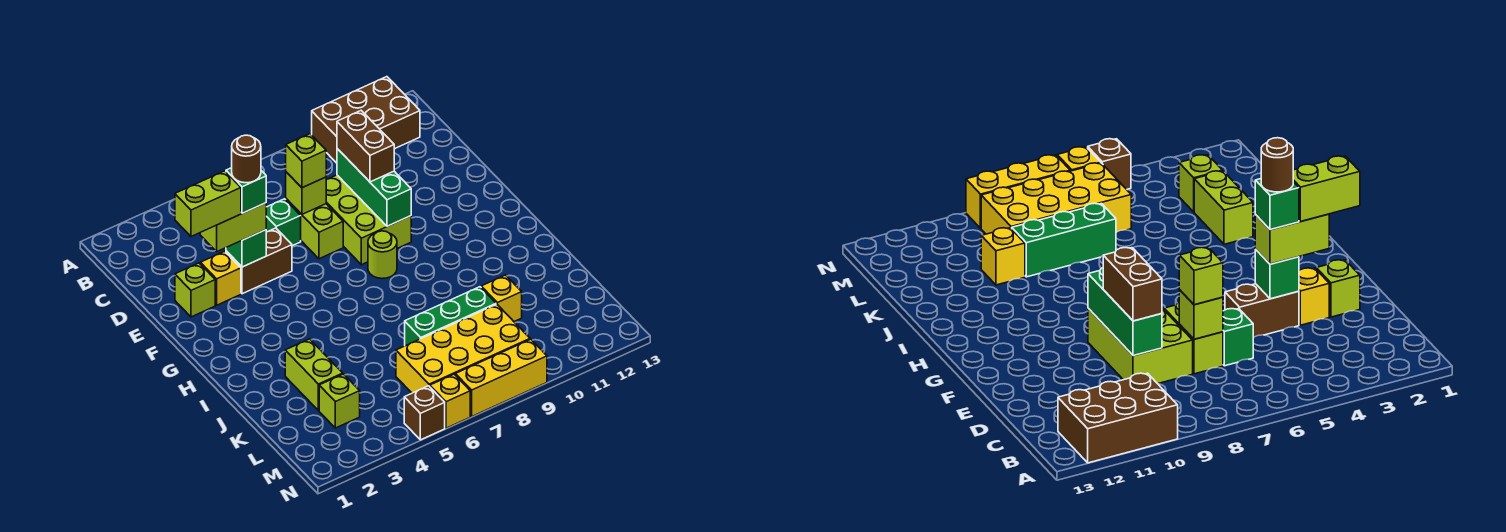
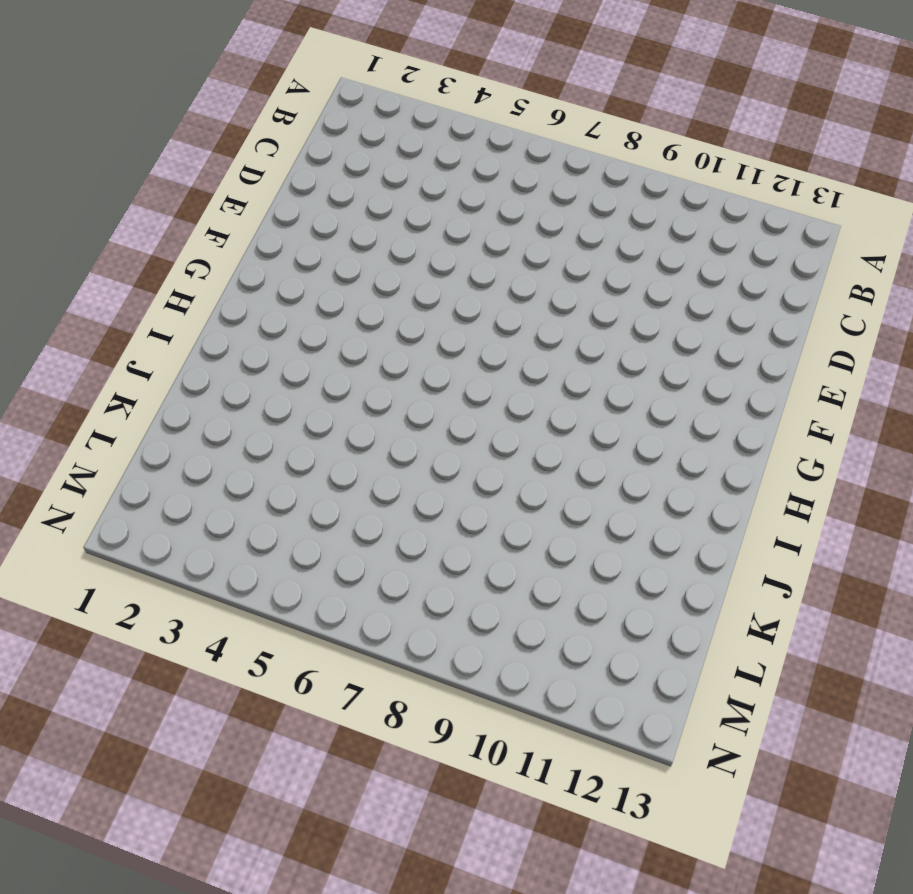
none -> brown brick A10:B12 level 1
none -> green brick D6 level 1
none -> lime brick D7:E7 level 1

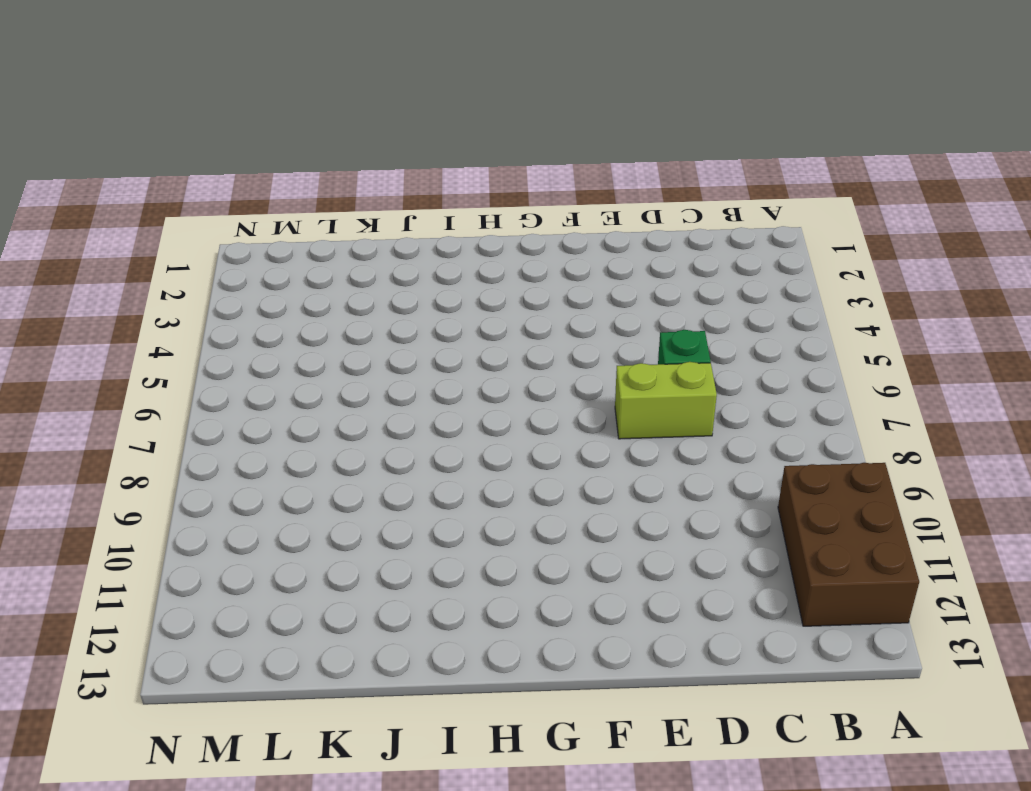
none -> lime brick D8:F9 level 1
none -> lime brick E2 level 1
none -> yellow brick E3 level 1

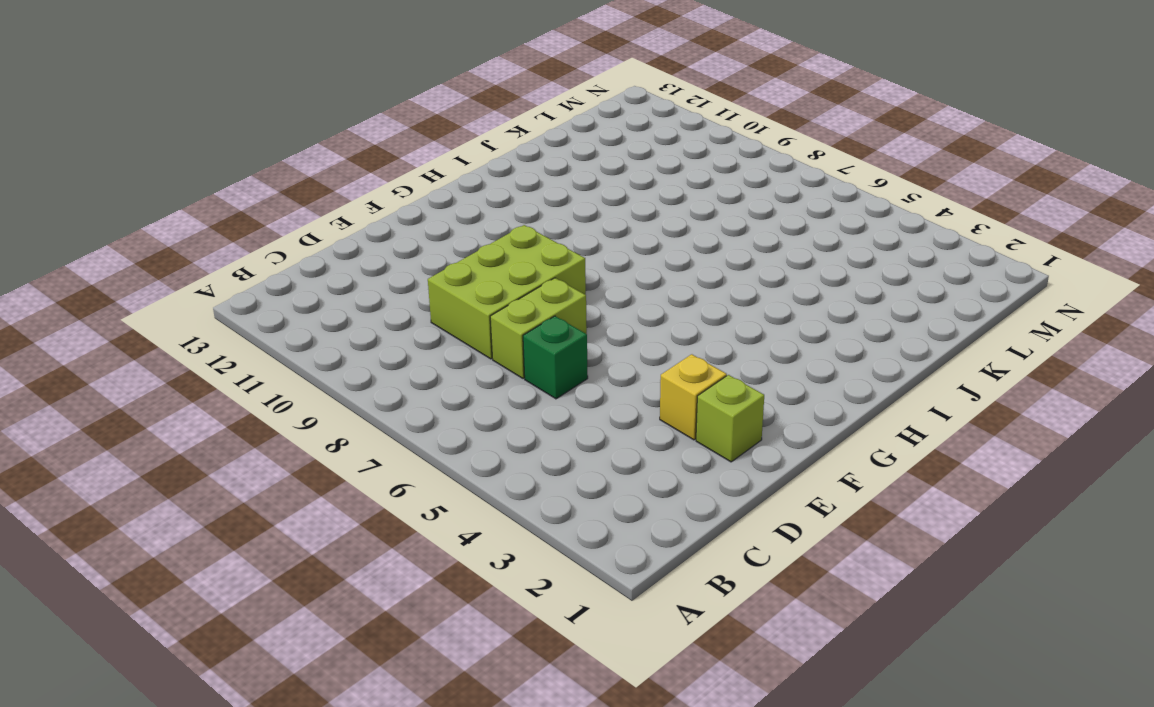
none -> brown brick A10:B12 level 1
none -> brown brick E4:E5 level 1
none -> lime round brick G8 level 1

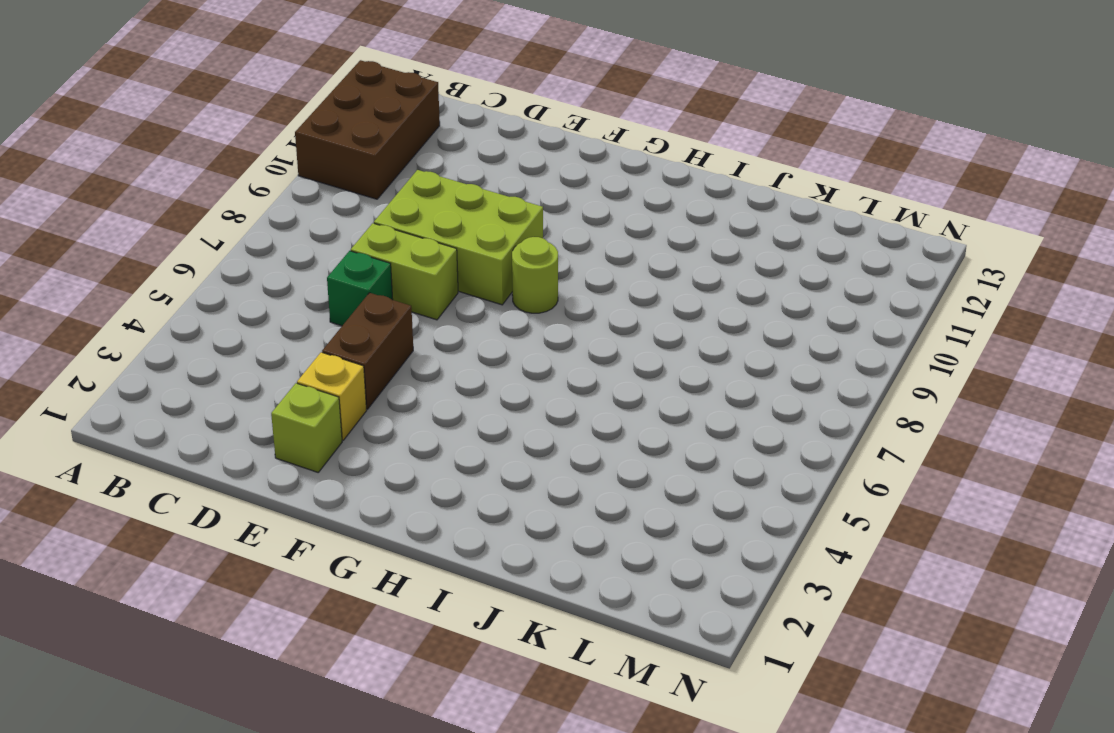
none -> lime brick J3:K3 level 1
none -> green brick K7:K9 level 1
none -> yellow brick K10 level 1

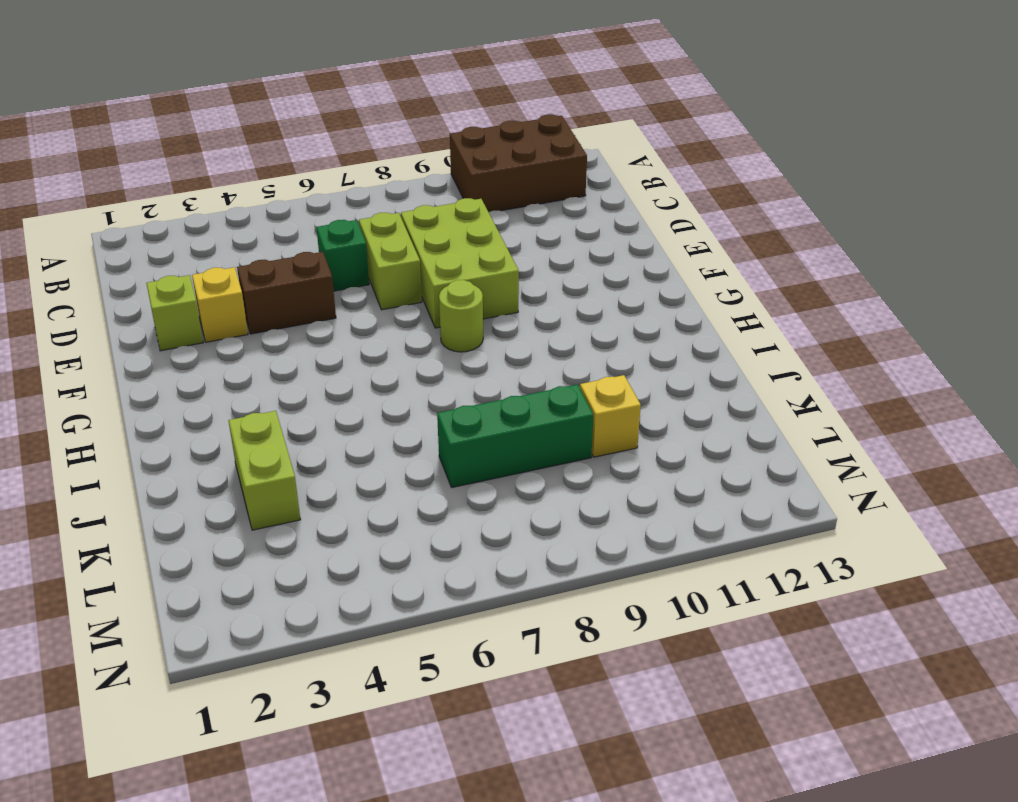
none -> lime brick L3 level 1
none -> yellow brick L6:M9 level 1
none -> brown brick N5 level 1

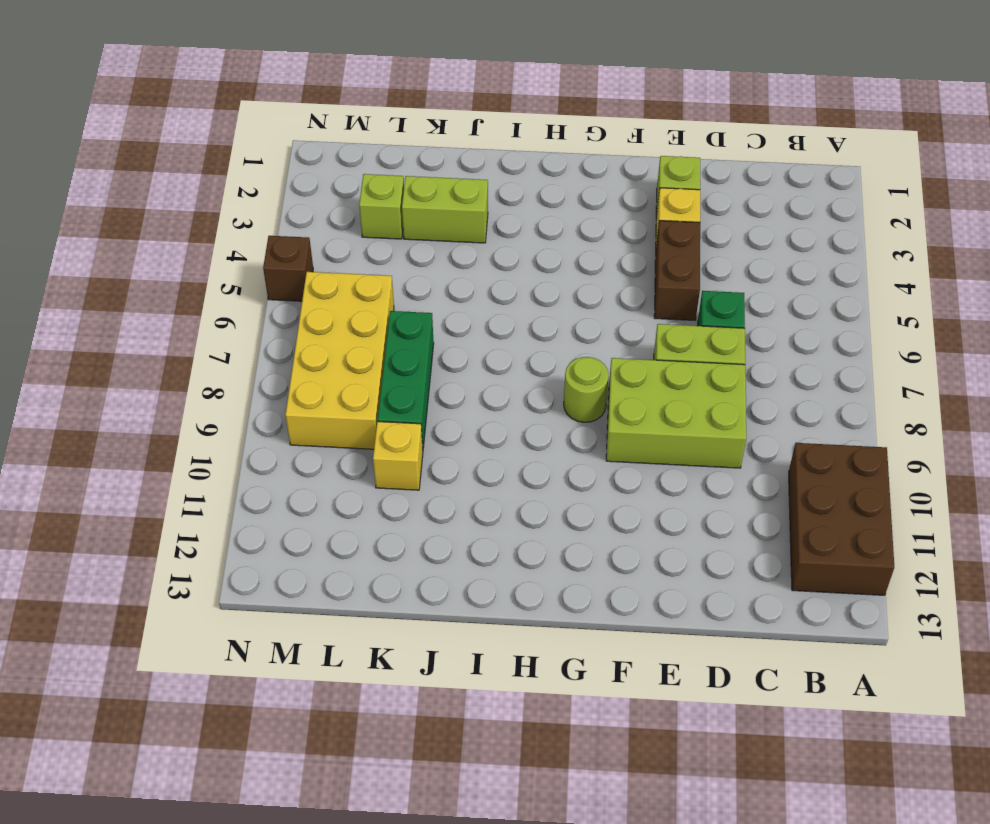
none -> yellow brick N6 level 1
none -> yellow brick N7:N9 level 1
none -> lime brick D7 level 2

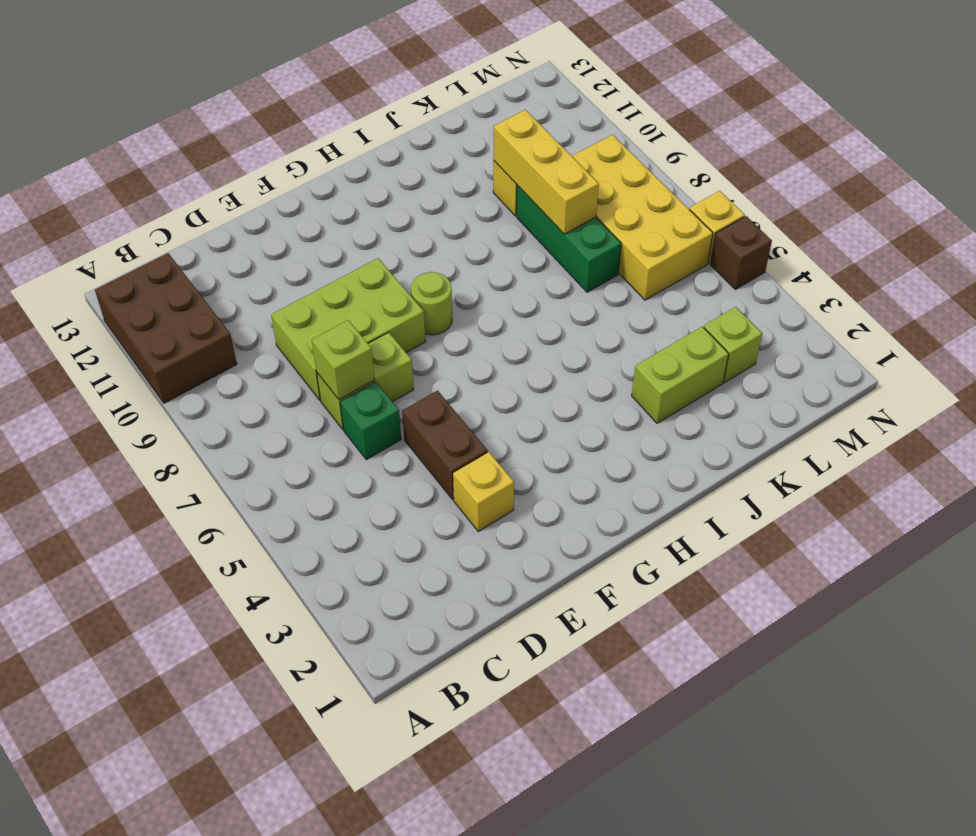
yellow brick K8:K10 level 2 -> yellow brick N7:N9 level 1
none -> lime brick E2 level 1
none -> green brick D9:F9 level 2
none -> green brick E4 level 2

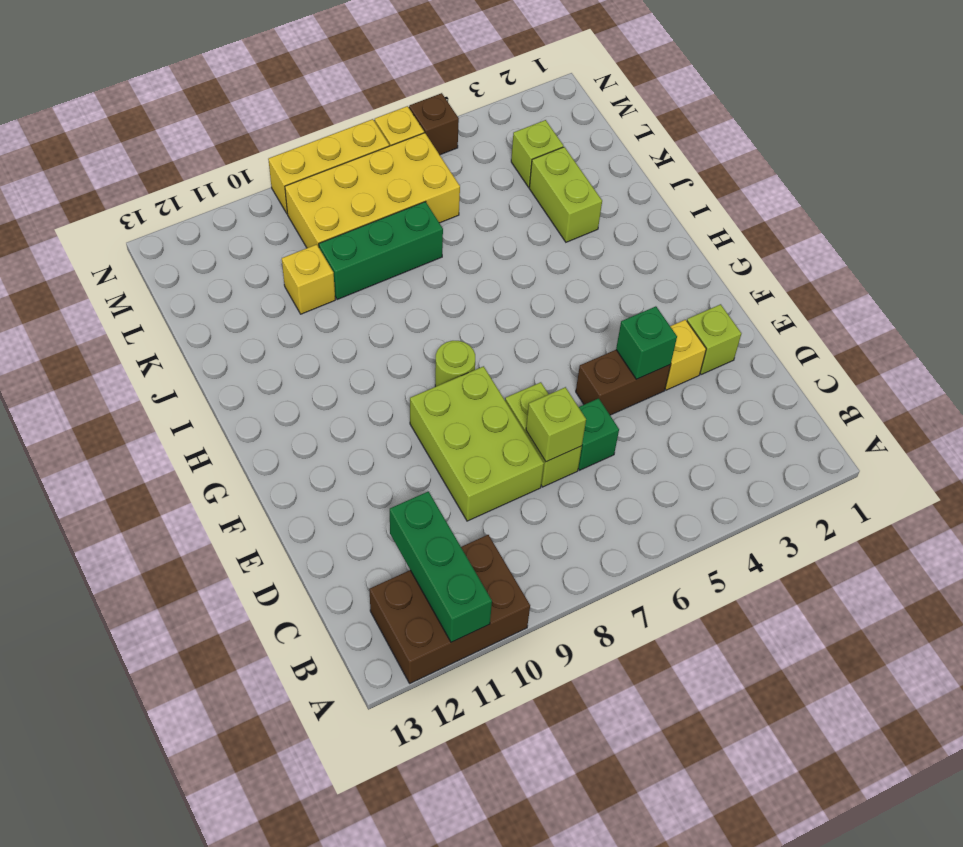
green brick A11:C11 level 2 -> green brick D9:F9 level 2
none -> lime brick D7 level 3
none -> brown brick D9:E9 level 3
none -> lime brick E3:E4 level 3

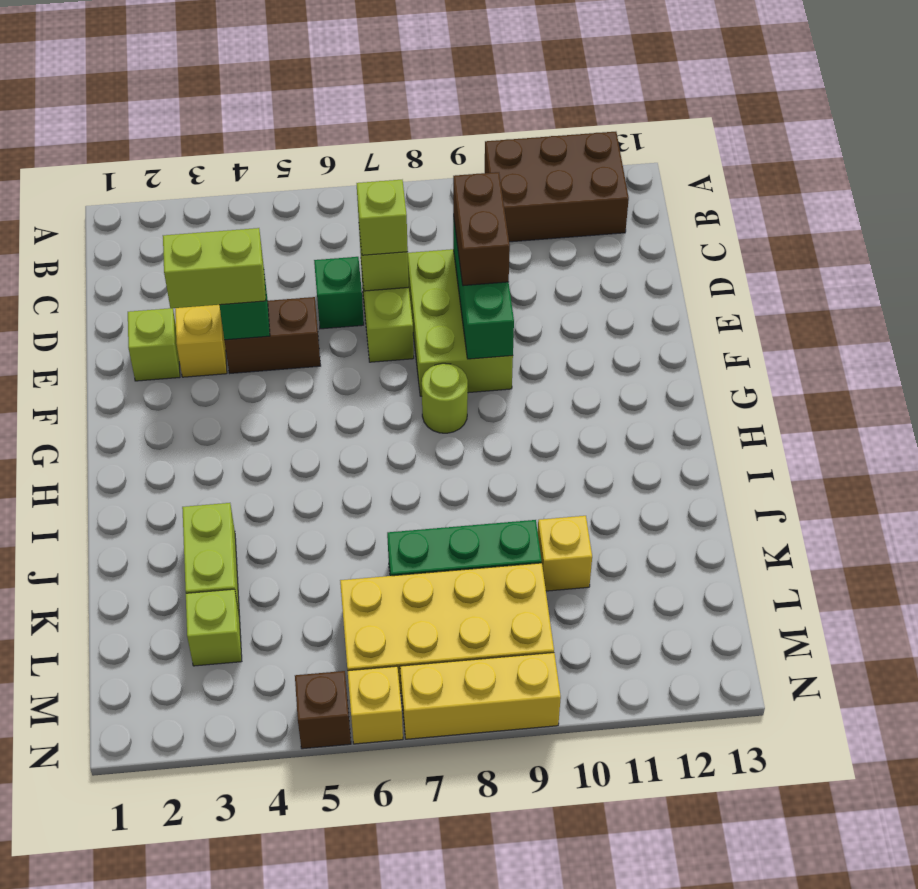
none -> lime brick E2:E3 level 4
none -> green brick E4 level 4
none -> brown round brick E4 level 5

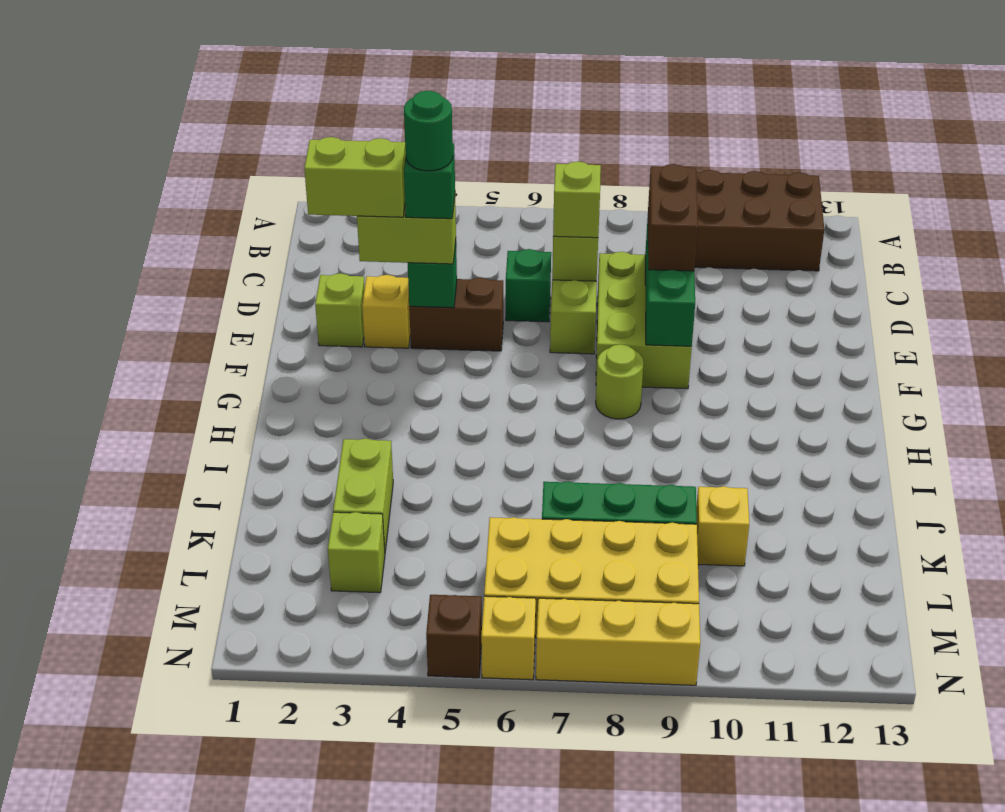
green round brick E4 level 5 -> brown round brick E4 level 5

